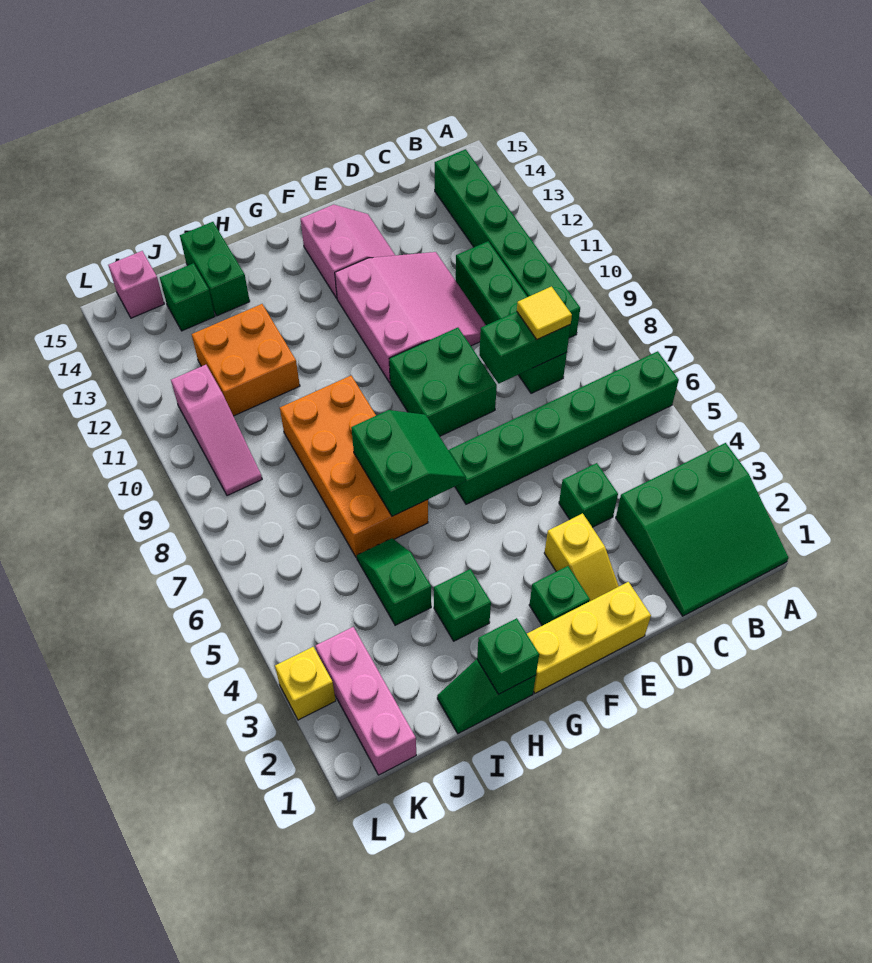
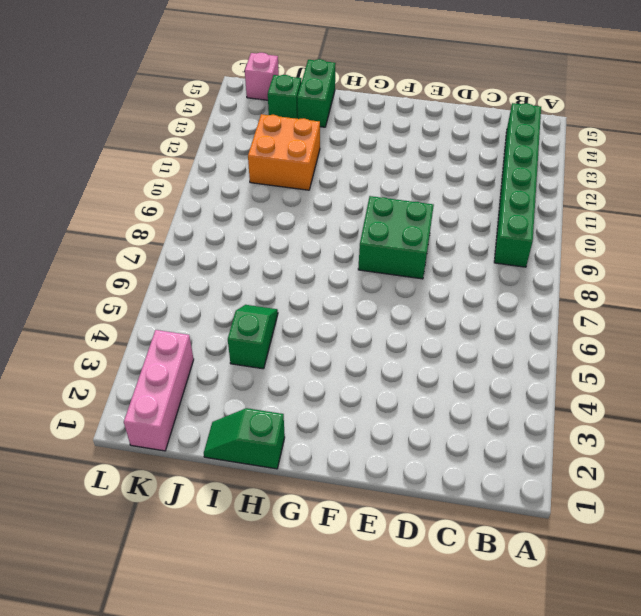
none -> green slope A1:C3 level 1 top 3
none -> green brick A6:F6 level 1
none -> green brick C8:C11 level 1

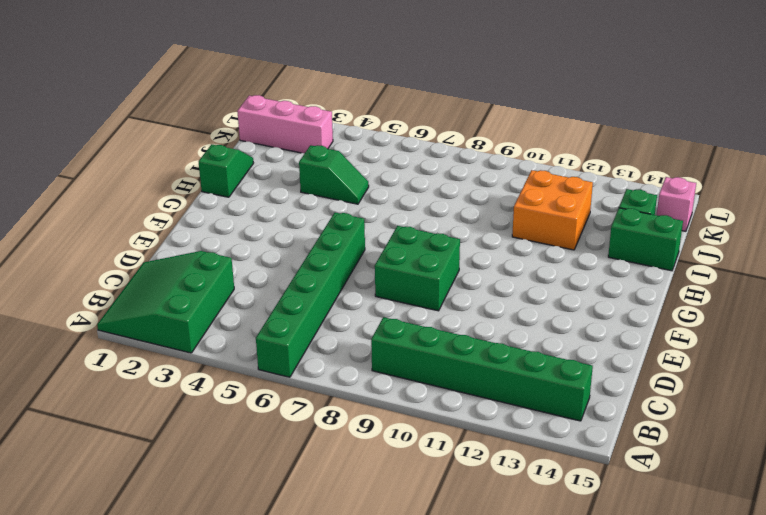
none -> green brick C8:C11 level 1
none -> green brick D4 level 1
none -> pink slope D10:F12 level 1 top F

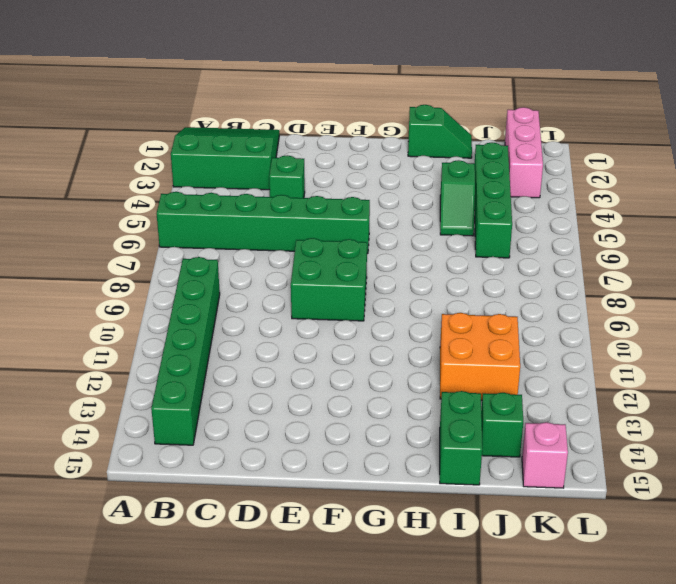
green brick J3:J6 level 1 -> green brick C8:C11 level 1
none -> pink slope D10:F12 level 1 top F
none -> yellow brick E1:G1 level 1
none -> yellow slope E2:E3 level 1 top 3

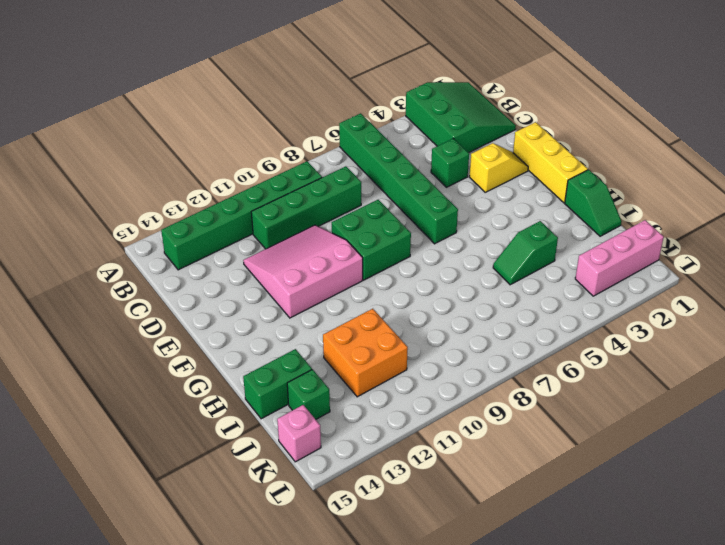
none -> pink slope E13:F14 level 1 top F
none -> green brick F2 level 1
none -> green brick H3 level 1

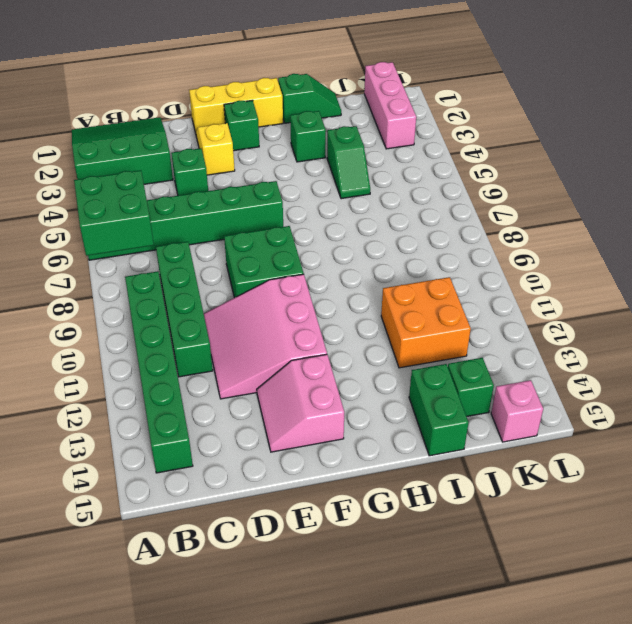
green brick A6:B7 level 2 -> none
none -> orange brick H6:I9 level 1
none -> pink slope K9:K11 level 1 top 11
none -> yellow brick L3 level 1

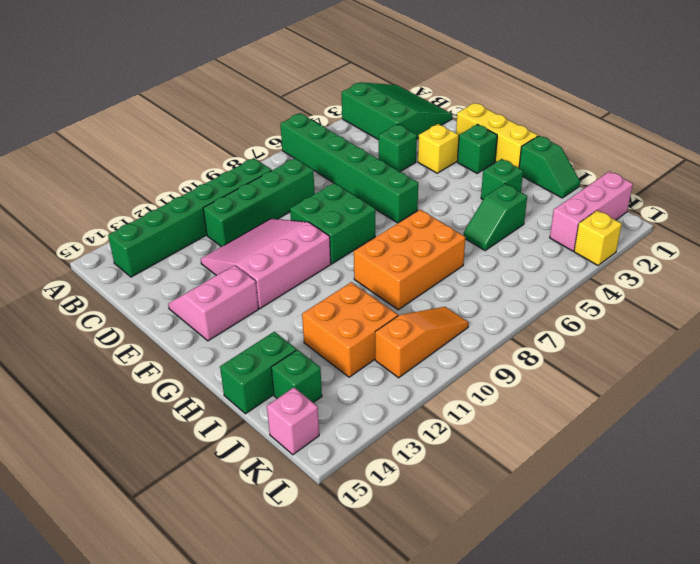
orange brick H7:I9 level 1 -> orange brick H6:I9 level 1
orange slope K9:K11 level 1 top 11 -> pink slope K9:K11 level 1 top 11
none -> green brick C8:D8 level 2
none -> green slope G6:H7 level 2 top H
none -> green brick H1 level 2

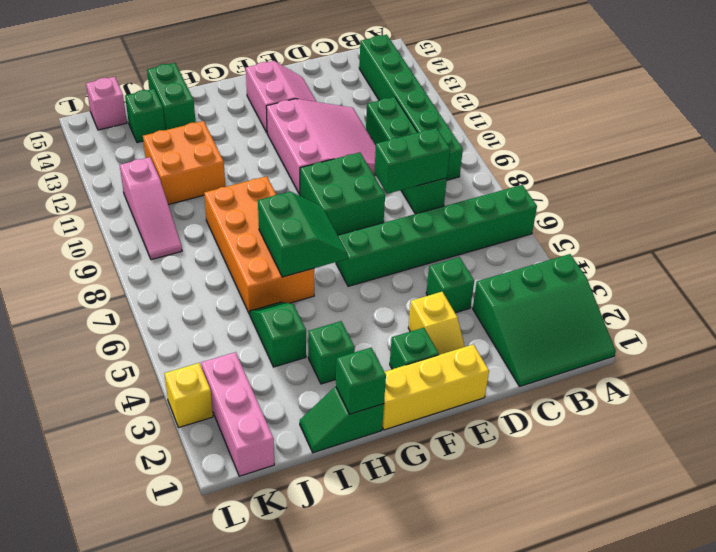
none -> yellow tile C8 level 3

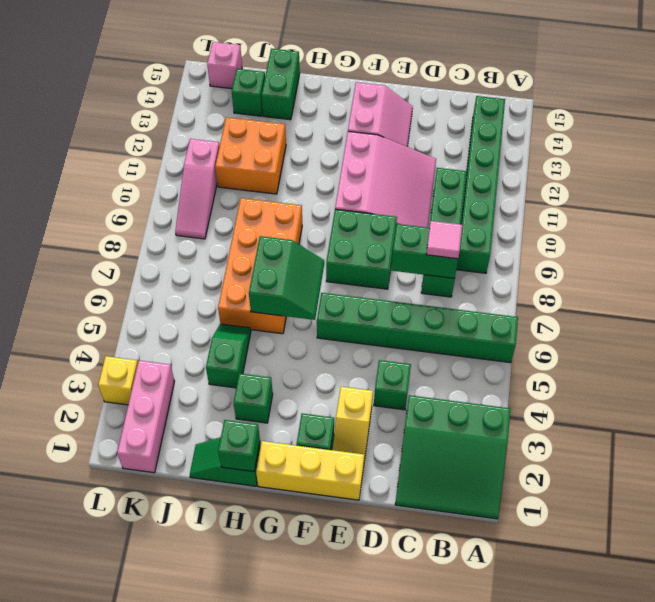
pink tile C8 level 3 -> yellow tile C8 level 3

